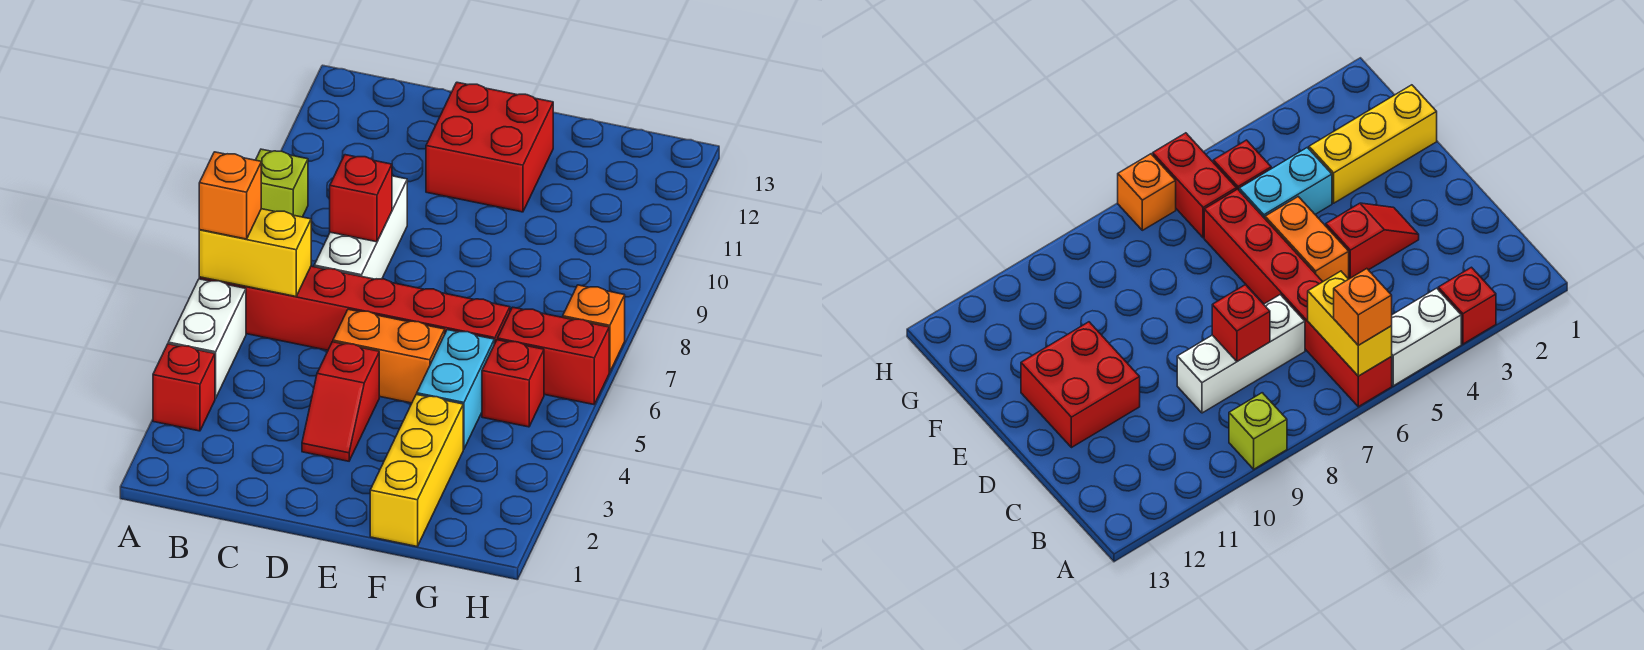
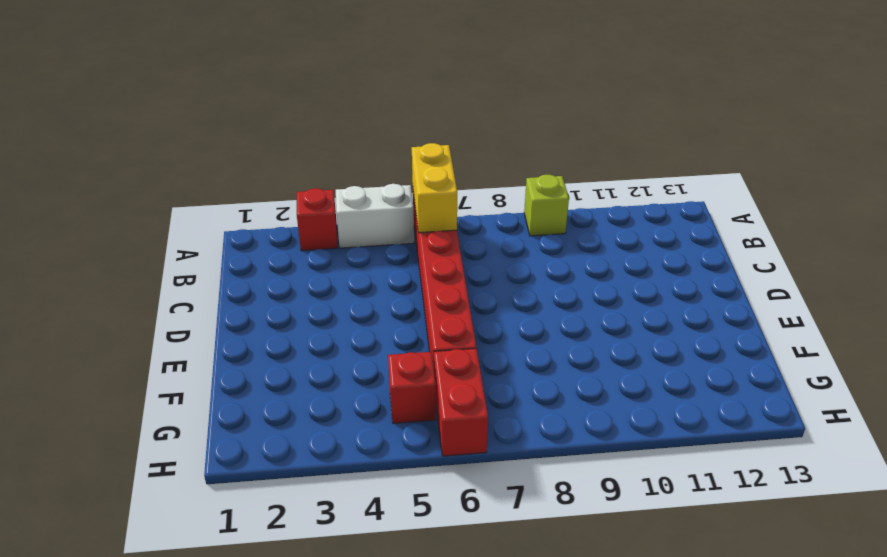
none -> white brick C7:C9 level 1
none -> red slope D3:D4 level 1 top 4
none -> orange brick D5:E5 level 1

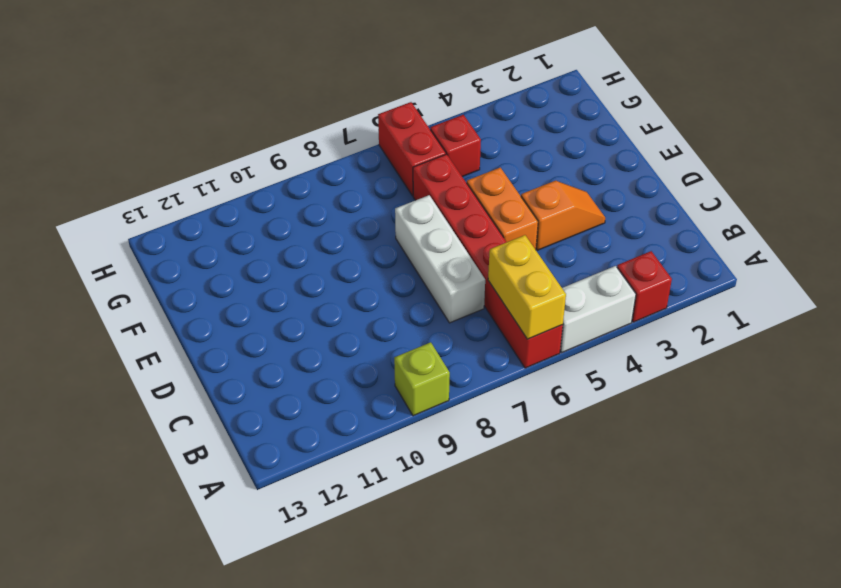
white brick C7:E7 level 1 -> white brick C7:C9 level 1
orange slope D3:D4 level 1 top 4 -> red slope D3:D4 level 1 top 4
none -> red brick D11:E12 level 1
none -> yellow brick F1:F3 level 1
none -> cyan brick F4:F5 level 1

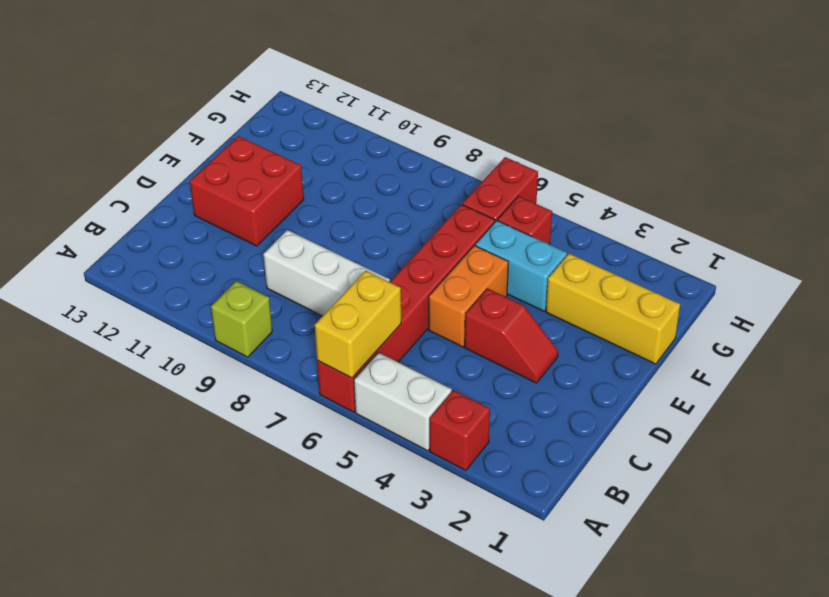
none -> orange brick H7 level 1
none -> red brick C8 level 2
none -> orange brick A6 level 3

